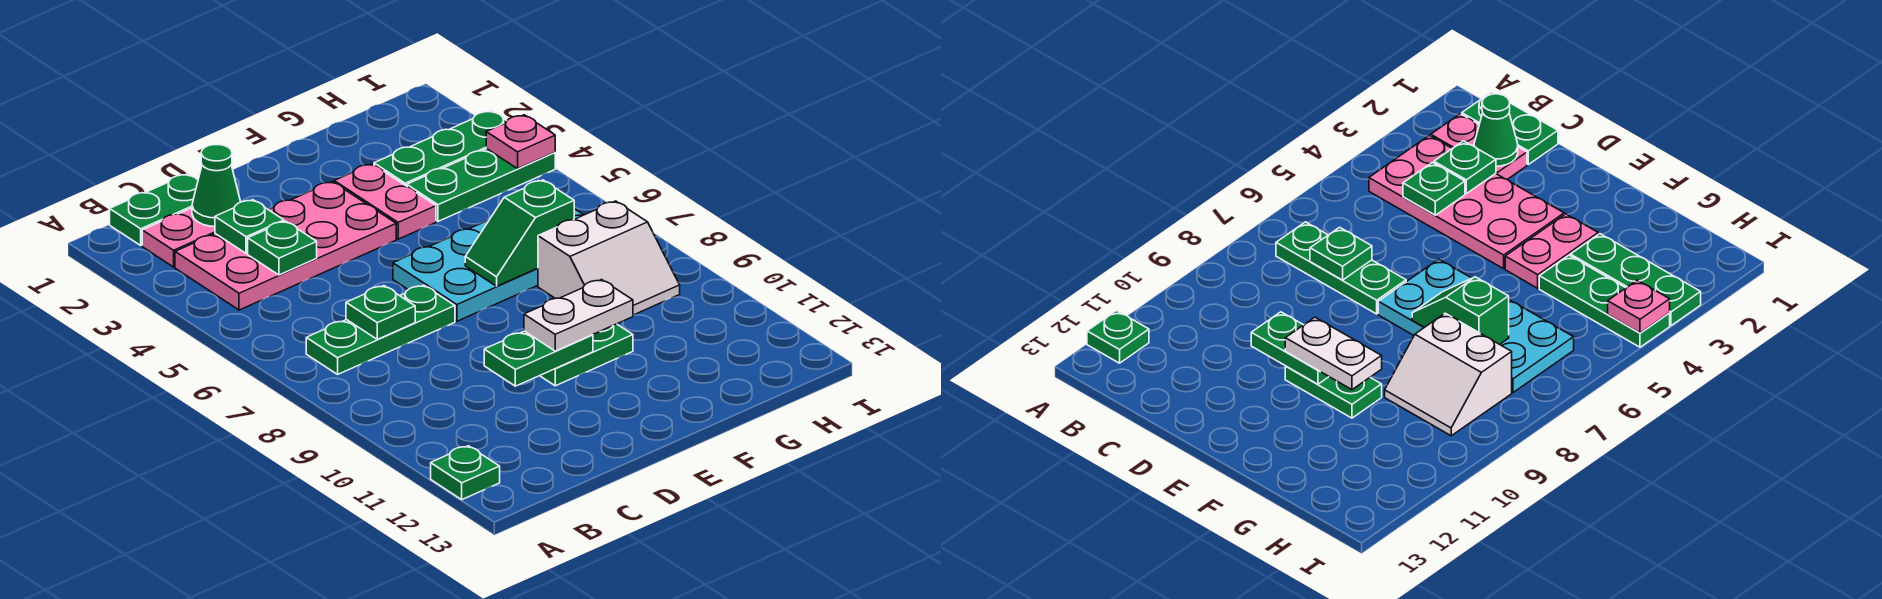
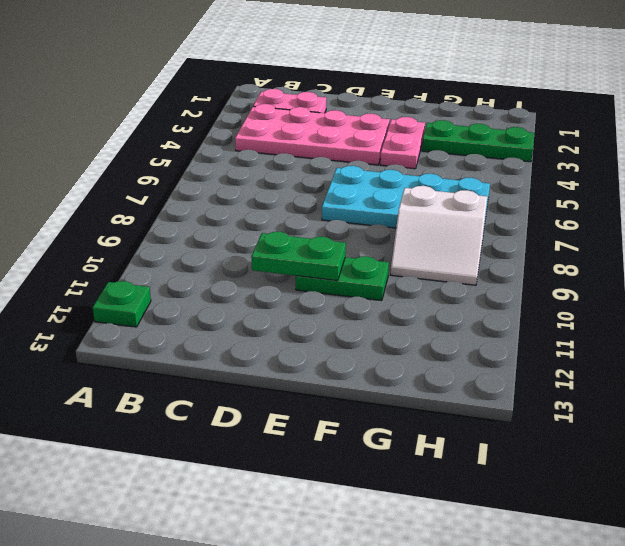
none -> green plate B1:C1 level 1
none -> green plate B7:D7 level 1
none -> green plate G4:I4 level 1

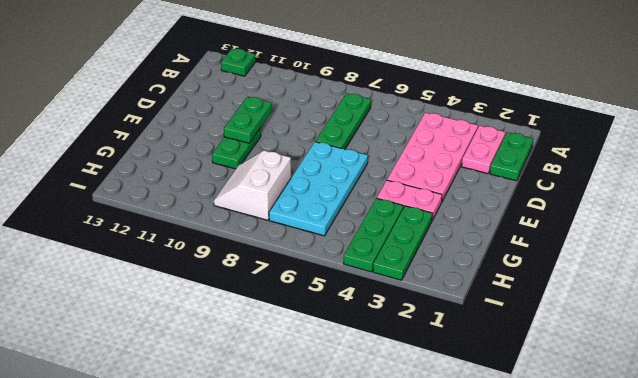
none -> green cone C2 level 2
none -> green plate C3 level 2
none -> green plate C4 level 2

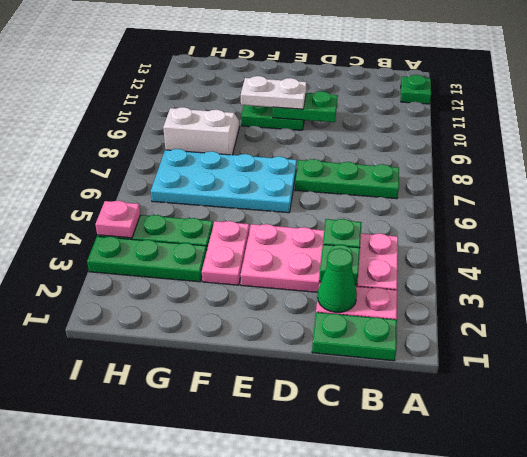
none -> green plate C7 level 2
none -> green slope F7:G7 level 2 top G

